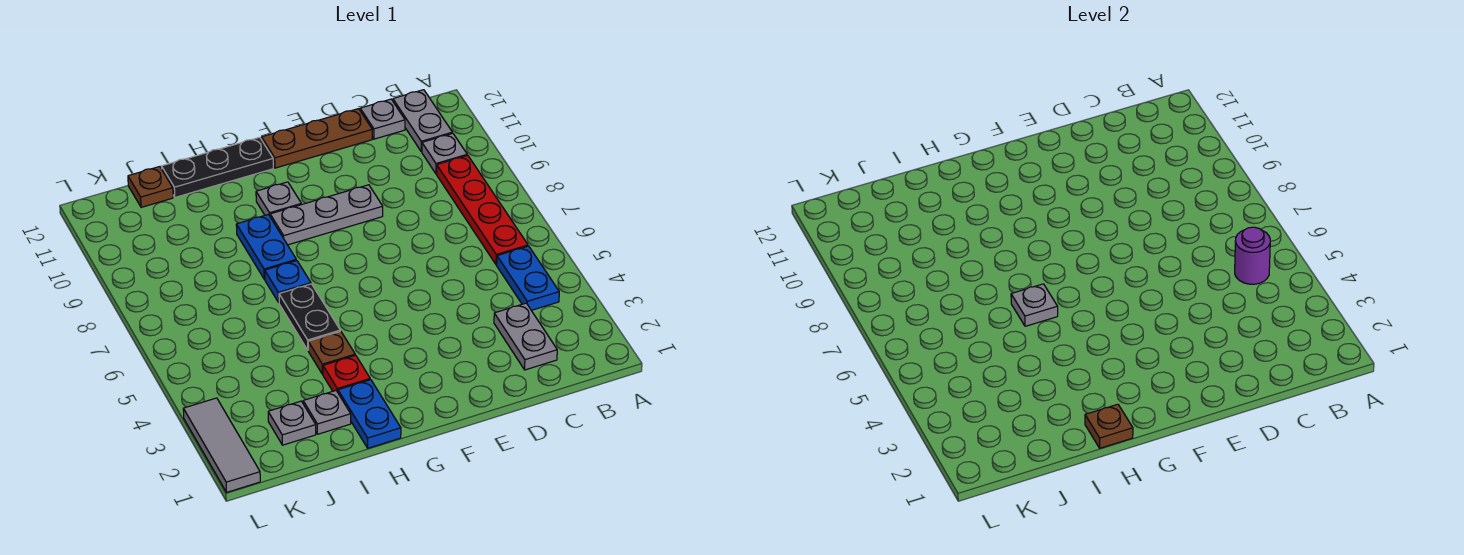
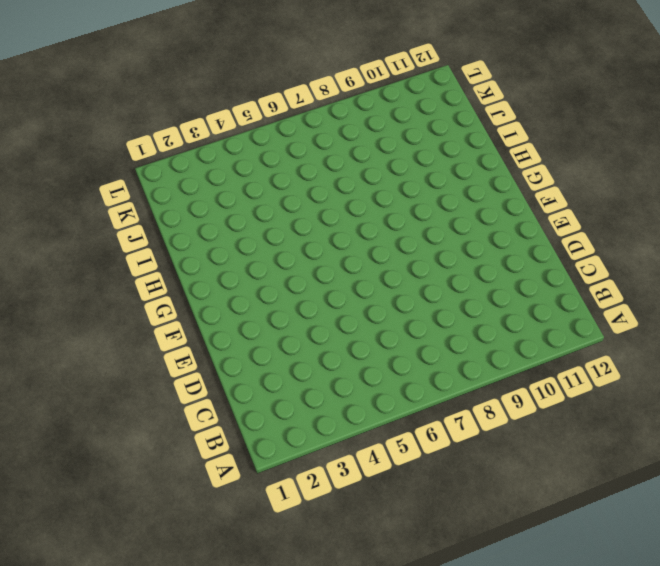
none -> blue plate B4:B5 level 1
none -> red plate B6:B9 level 1
none -> grey plate B10 level 1

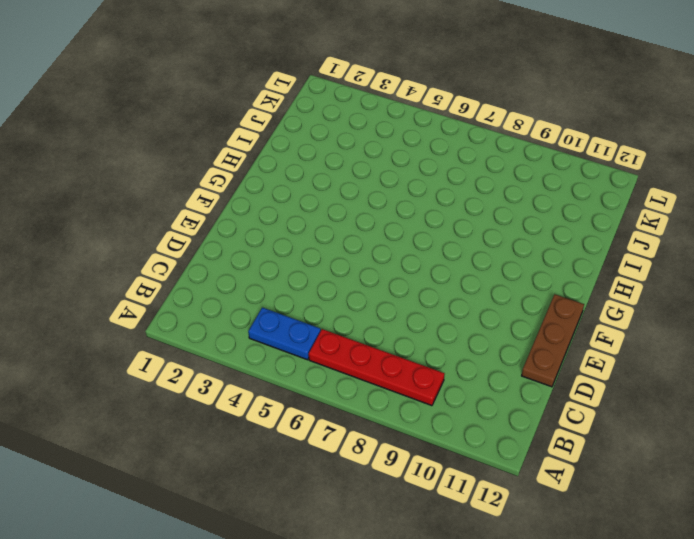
none -> grey plate B10 level 1
none -> grey plate B11:B12 level 1
none -> grey plate C2:C3 level 1

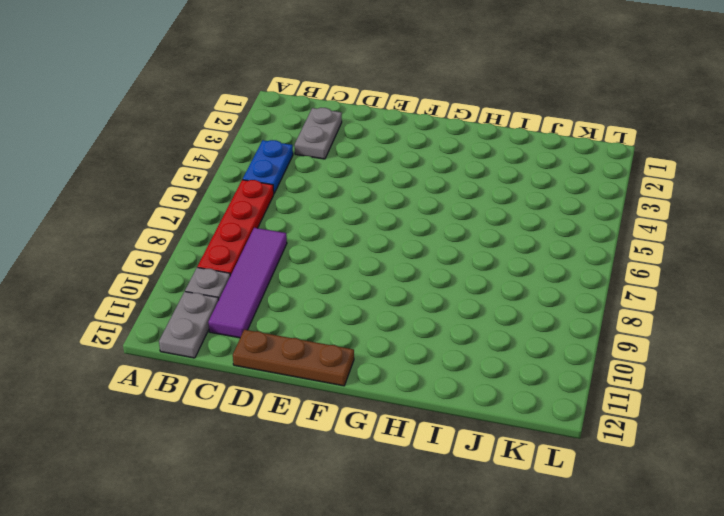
purple tile C8:C11 level 1 -> none
none -> grey plate C12 level 1
none -> grey plate E9:G9 level 1
none -> grey plate G10 level 1

